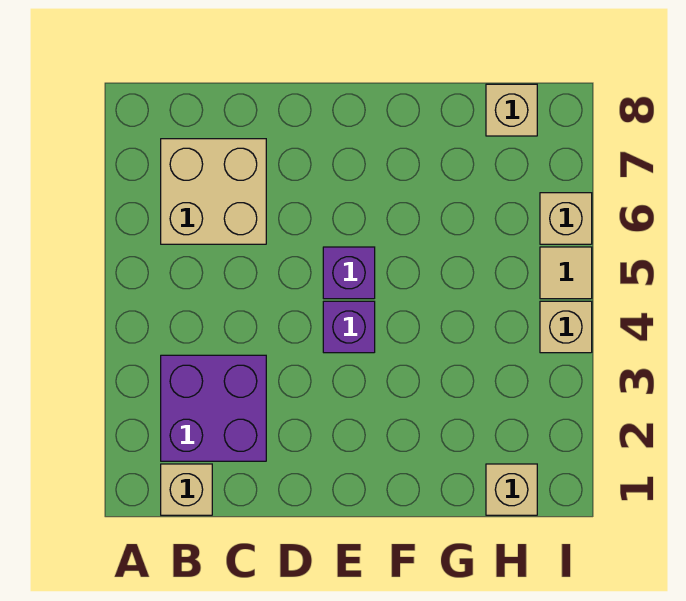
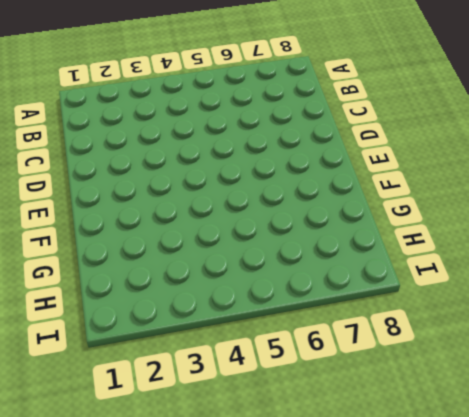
none -> tan brick B1 level 1
none -> purple brick B2:C3 level 1

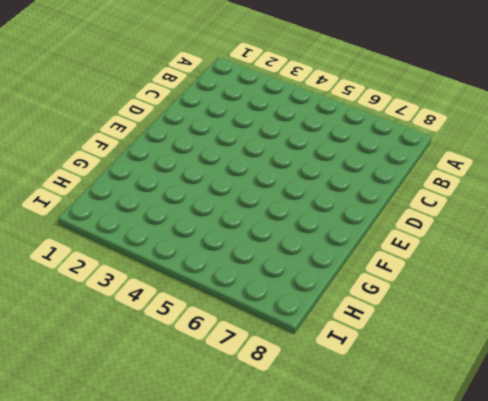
none -> tan brick B1 level 1
none -> purple brick B2:C3 level 1

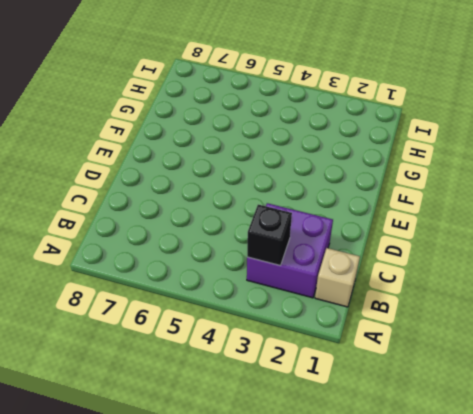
black brick B3 level 2 -> none
none -> tan brick B6:C7 level 1
none -> purple brick E4 level 1

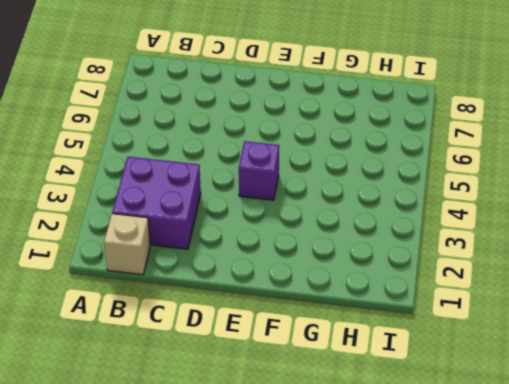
none -> tan brick B6:C7 level 1
none -> purple brick E5 level 1

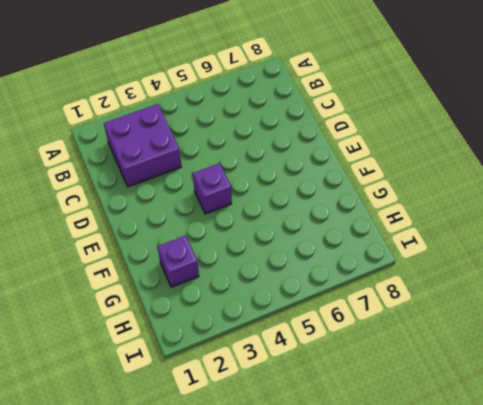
purple brick G2 level 1 -> purple brick E5 level 1
none -> tan brick B1 level 1
none -> tan brick B6:C7 level 1

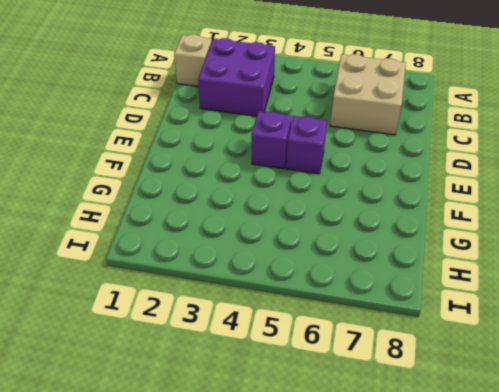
none -> tan brick H1 level 1
none -> tan brick H8 level 1

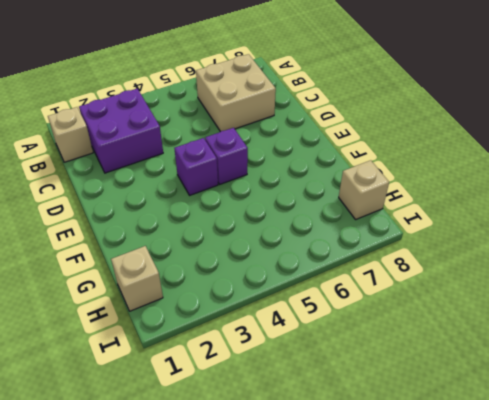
none -> tan brick I4 level 1
none -> tan tile I5 level 1

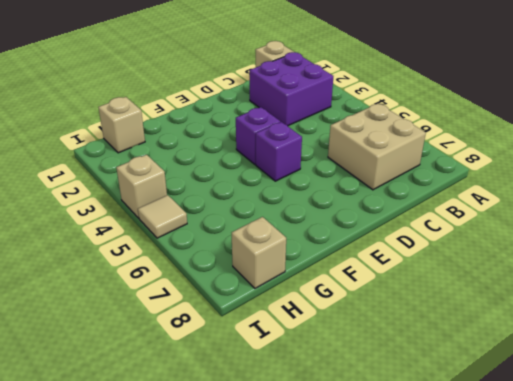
none -> tan brick I6 level 1

